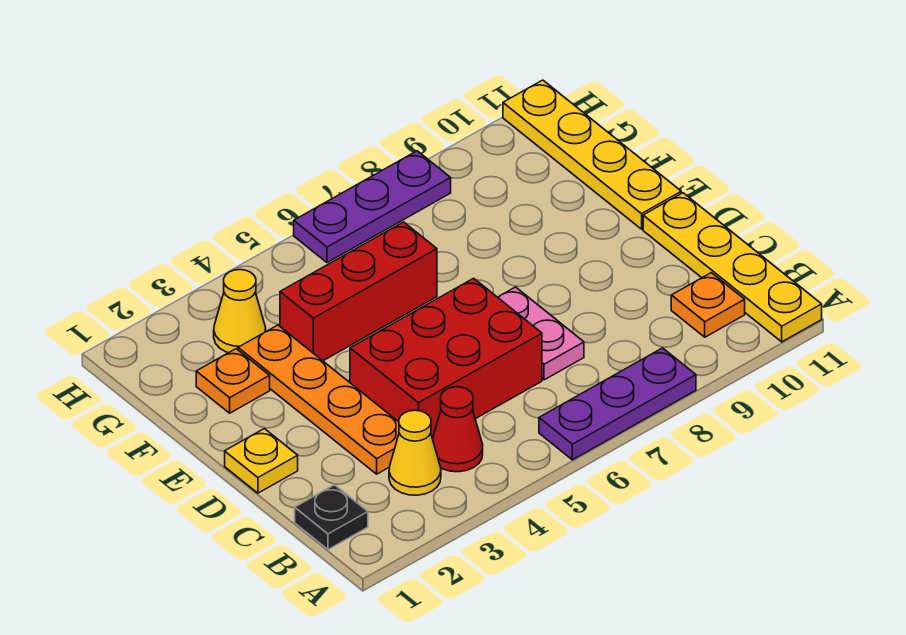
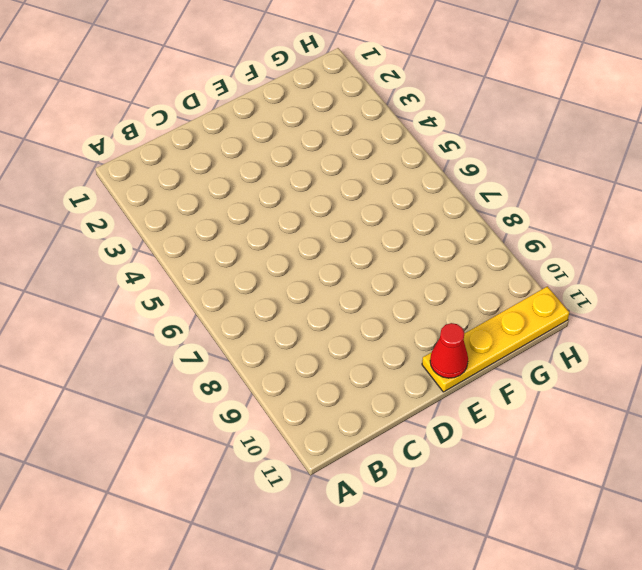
red cone E11 level 2 -> red cone B4 level 1
none -> purple plate A6:A8 level 1
none -> yellow plate A11:D11 level 1
none -> black plate B1 level 1

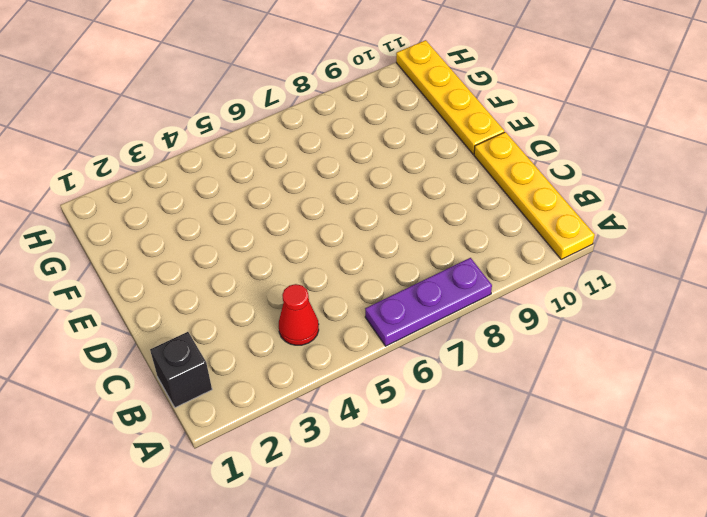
black brick B1 level 1 -> black plate B1 level 1
none -> yellow cone B3 level 1
none -> orange plate B10 level 1
none -> orange plate C3:F3 level 1

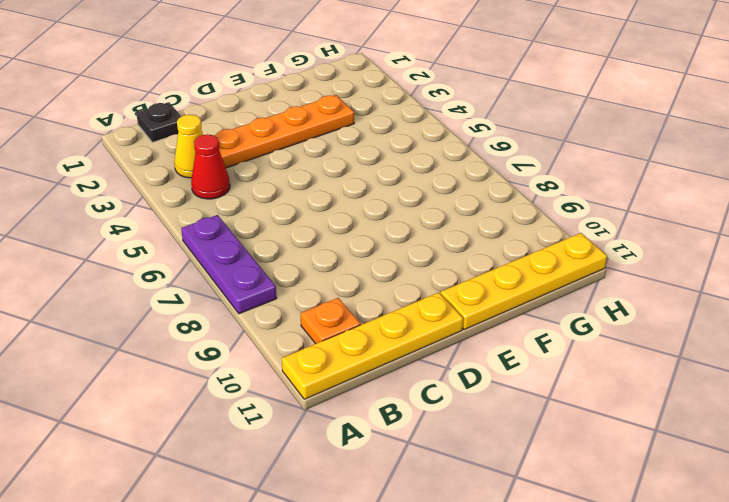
none -> red brick C4:D6 level 1
none -> pink plate C7:D7 level 1
none -> yellow plate D1 level 1

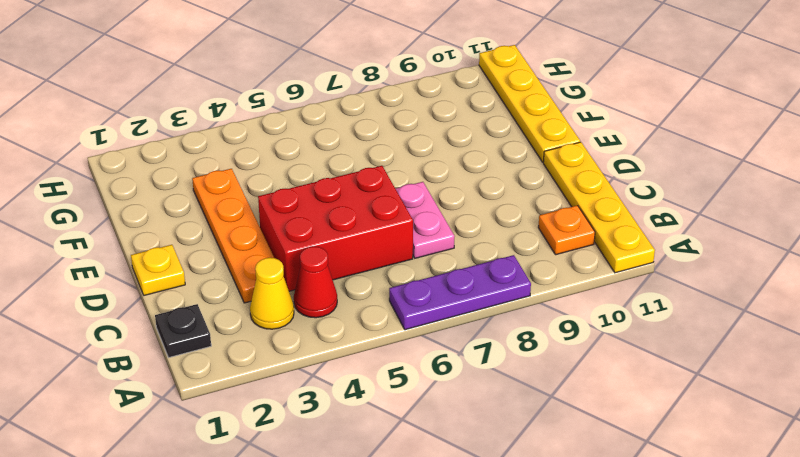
none -> orange plate F2 level 1
none -> red brick F4:F6 level 1
none -> yellow cone G3 level 1

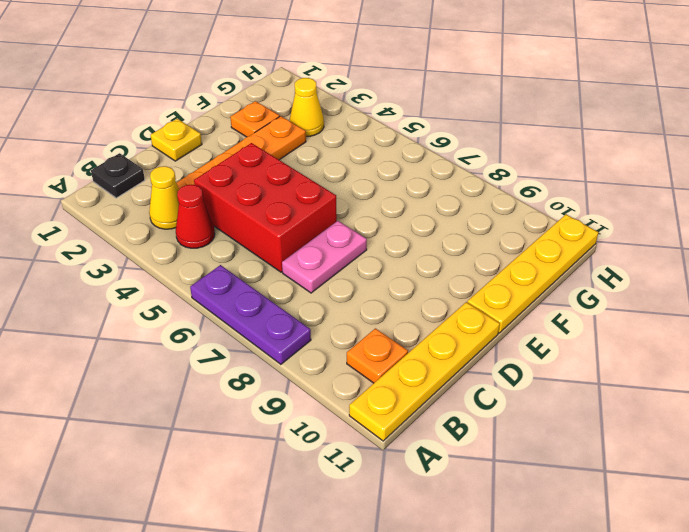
none -> red brick F4:F6 level 1
none -> purple plate H6:H8 level 1

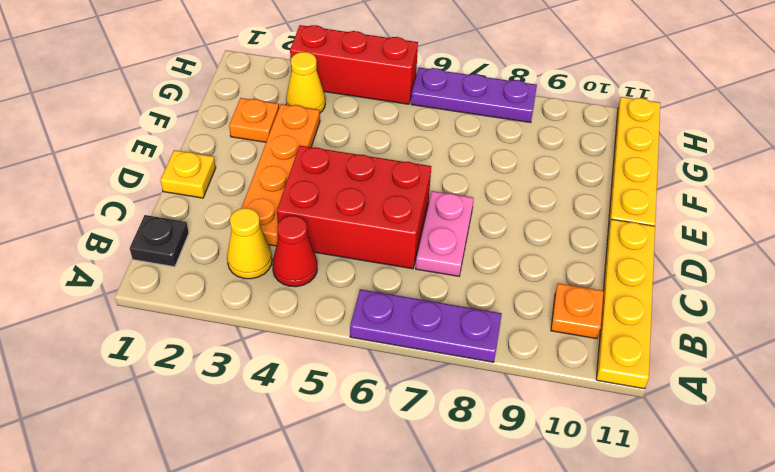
red brick H3:H5 level 1 -> red brick F4:F6 level 1

